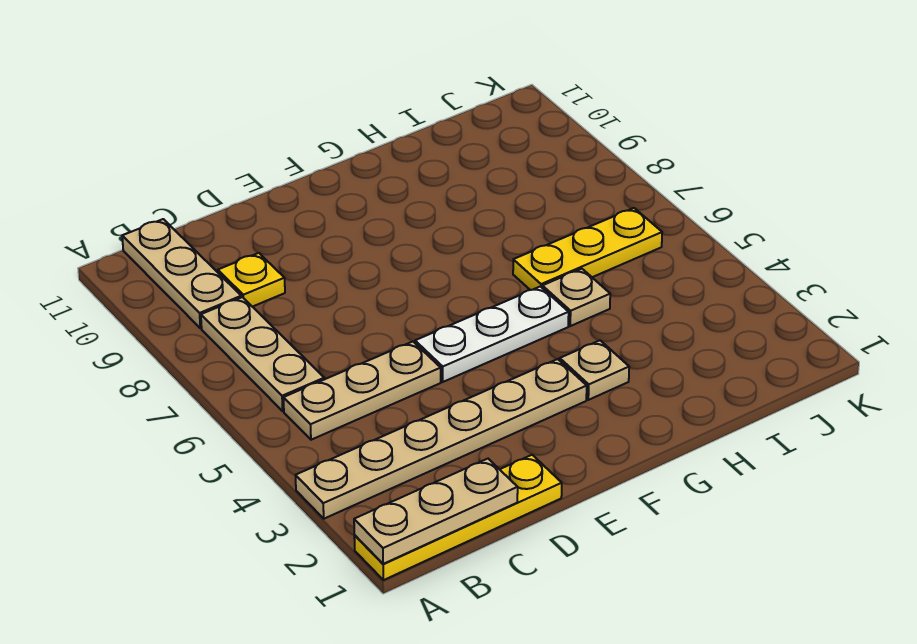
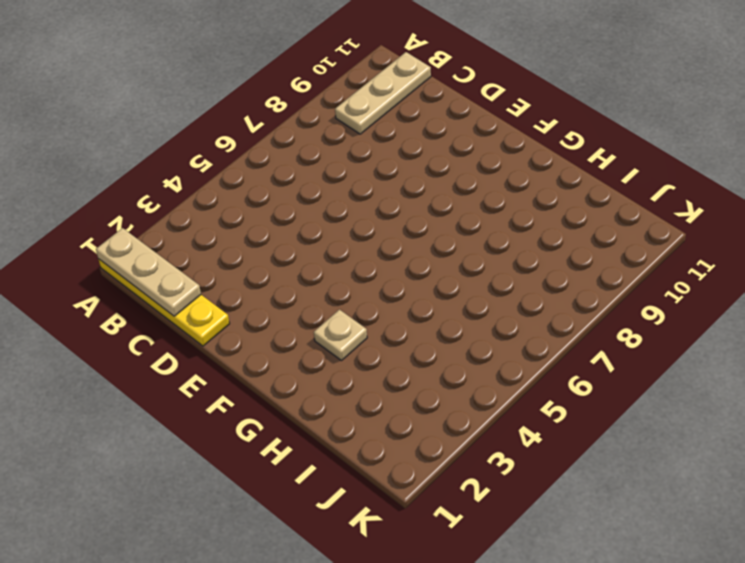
none -> tan plate A3:F3 level 1
none -> tan plate B5:D5 level 1

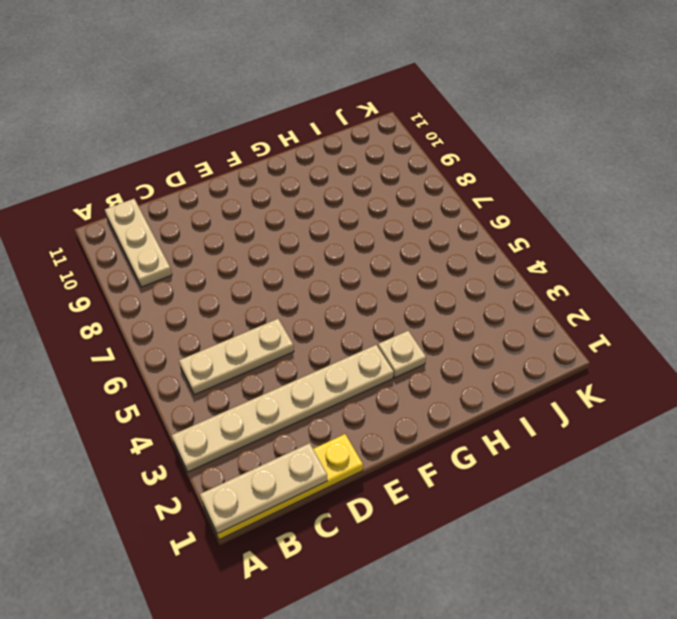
none -> tan plate B6:B8 level 1
none -> yellow plate C9 level 1

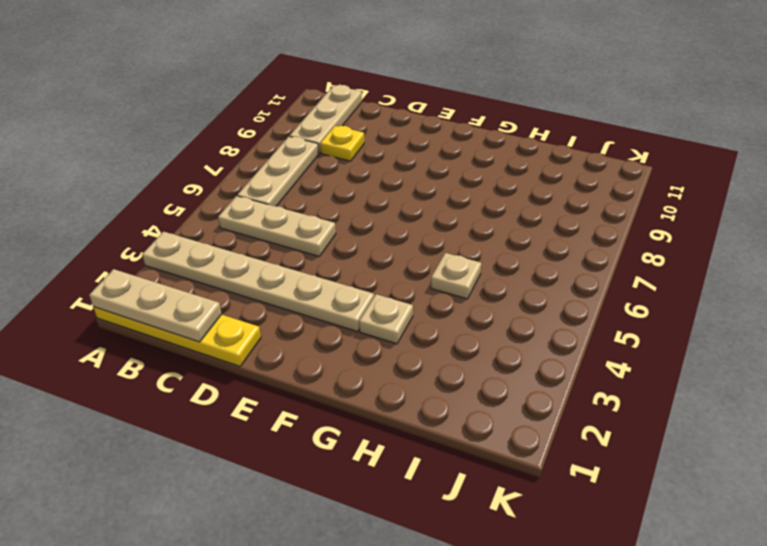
none -> white plate E5:G5 level 1
none -> yellow plate H6:J6 level 1

